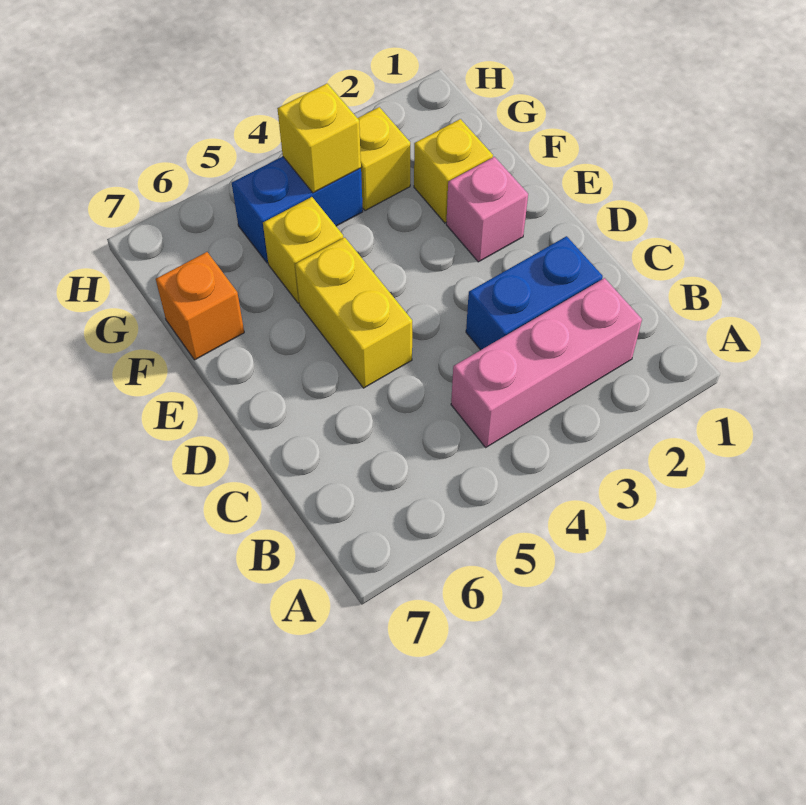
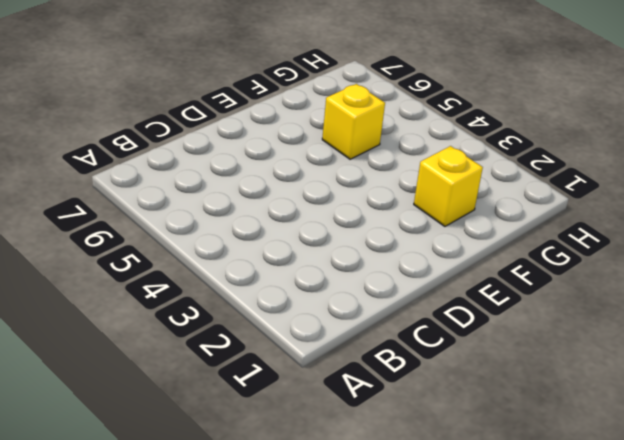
none -> pink brick B2:B4 level 1
none -> blue brick C2:C3 level 1

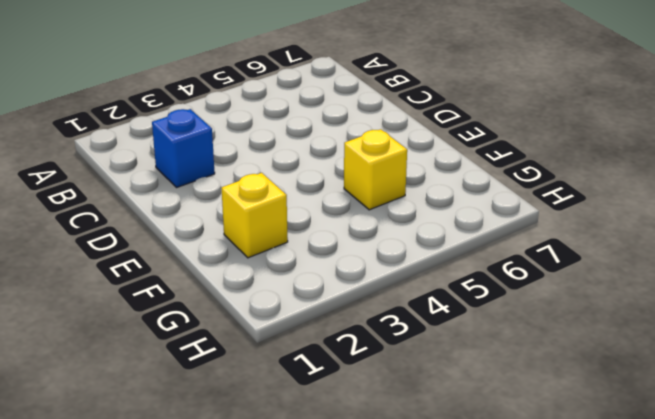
blue brick C2 level 1 -> blue brick C2:C3 level 1
none -> pink brick B2:B4 level 1
none -> yellow brick D5:E5 level 1

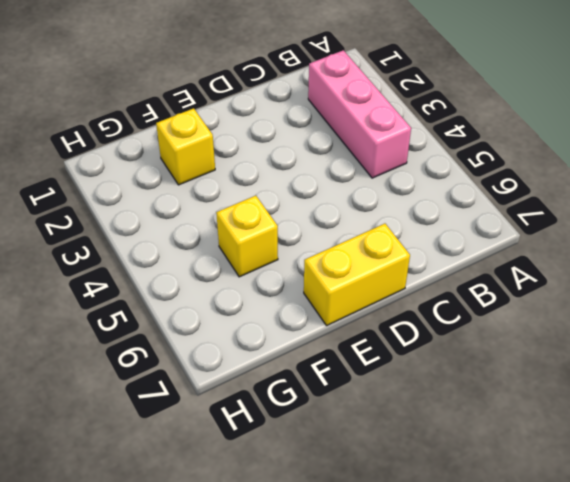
yellow brick D7:E7 level 1 -> yellow brick D5:E5 level 1
none -> blue brick C2:C3 level 1
none -> pink brick E2 level 1

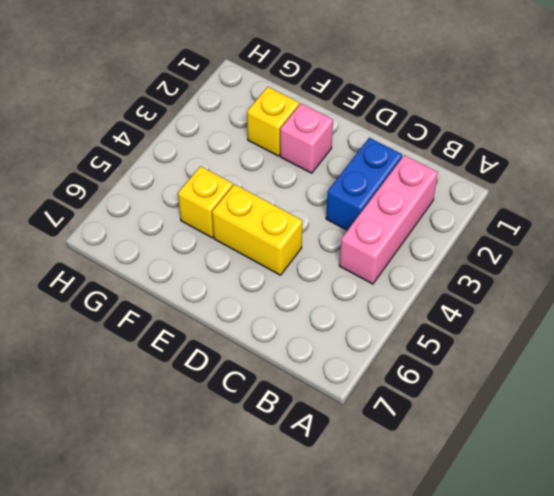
none -> orange brick F7 level 1
none -> yellow brick G3 level 1

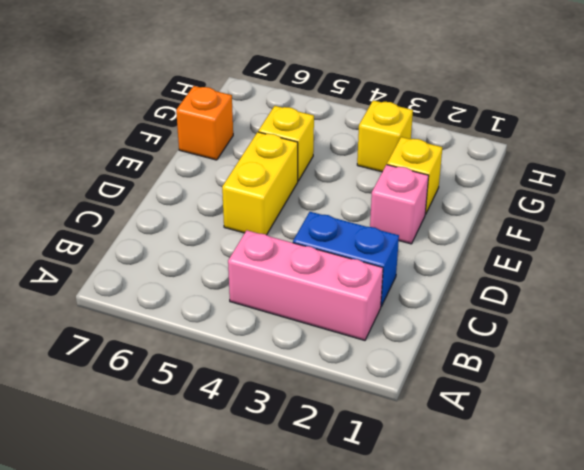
none -> blue brick G4:G5 level 1
none -> yellow brick G4 level 2

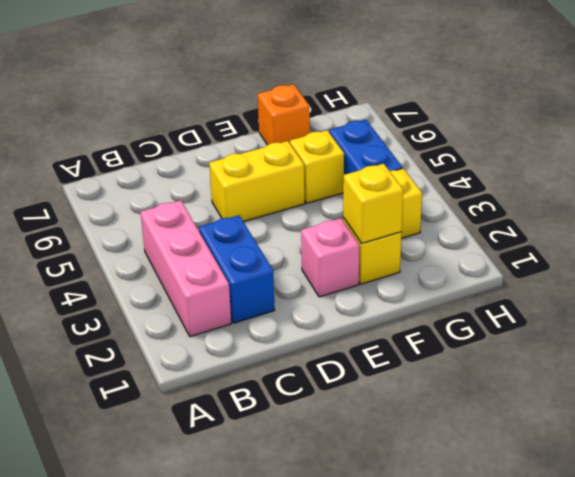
yellow brick F2 level 2 -> yellow brick G4 level 2

